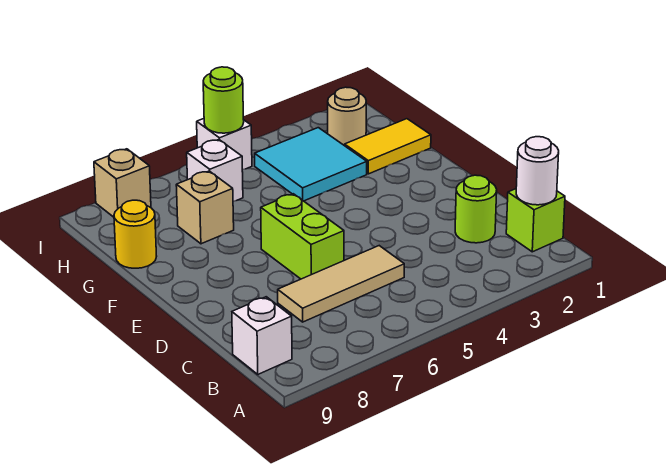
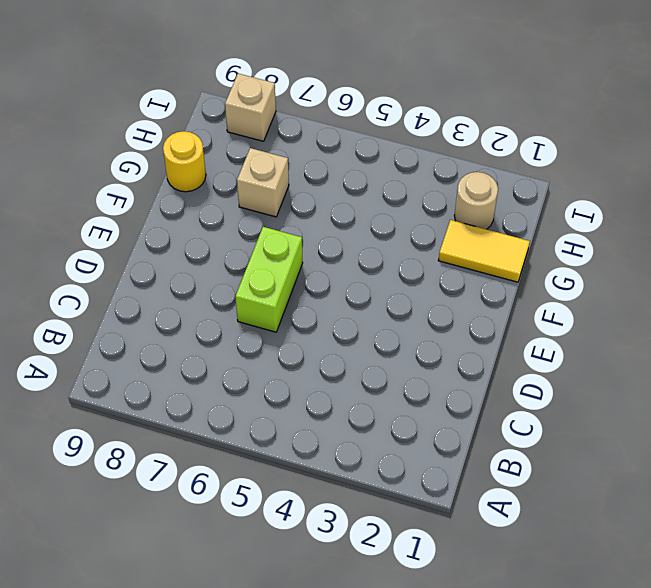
none -> lime brick B1 level 1
none -> white brick B9 level 1
none -> lime round brick C2 level 1

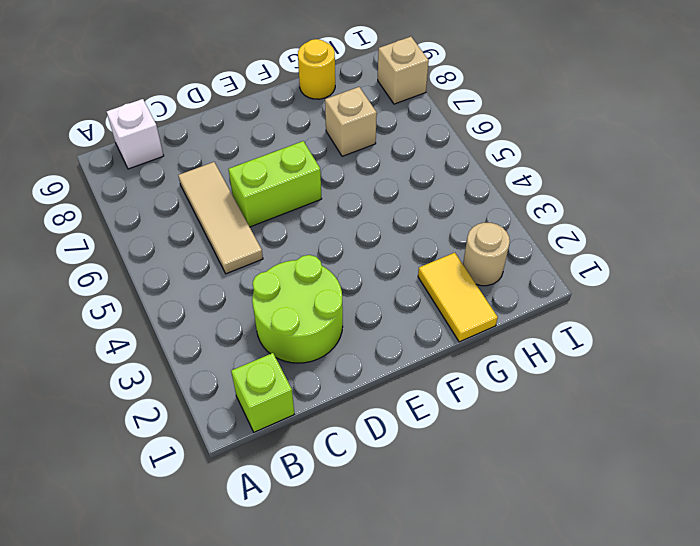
lime round brick C2:D3 level 1 -> lime round brick C2 level 1
none -> cyan tile G3:H4 level 1
none -> white brick H6 level 1
none -> white brick I5 level 1

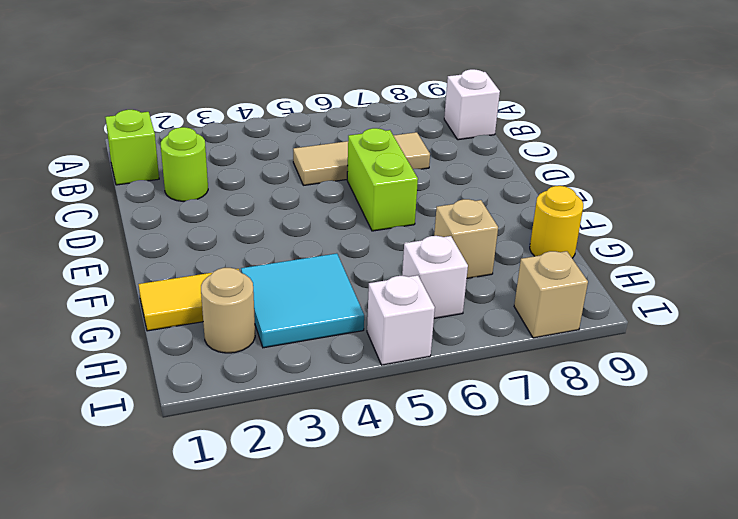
none -> white round brick B1 level 2
none -> lime round brick I5 level 2

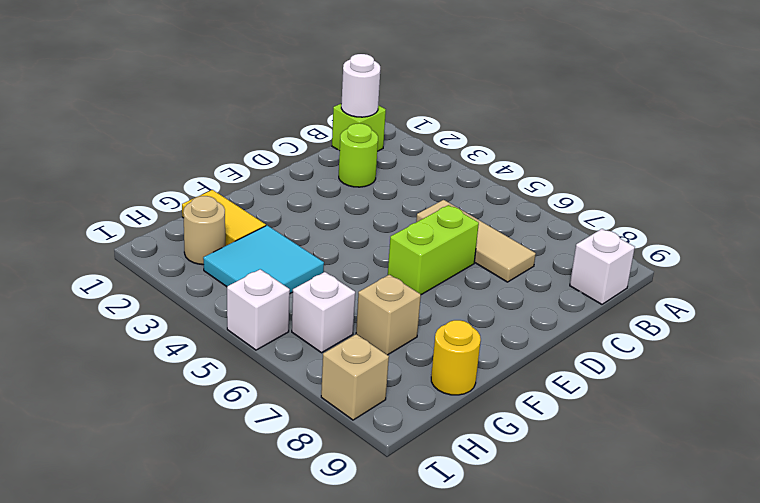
none -> lime round brick I5 level 2

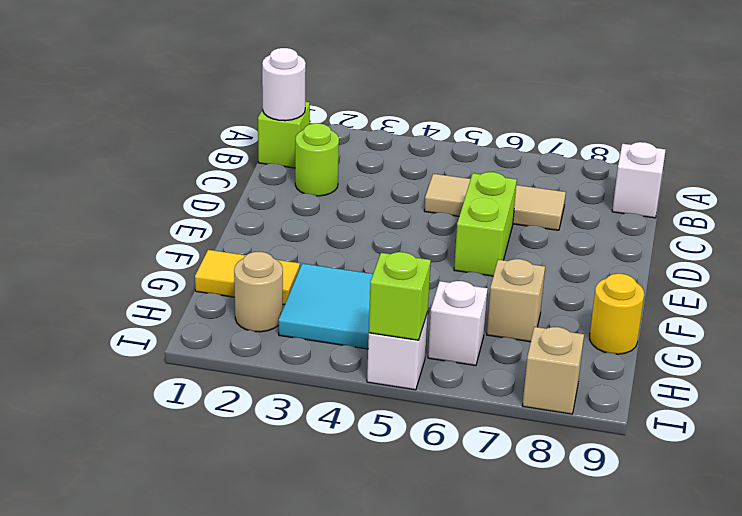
lime brick I5 level 2 -> lime round brick I5 level 2

